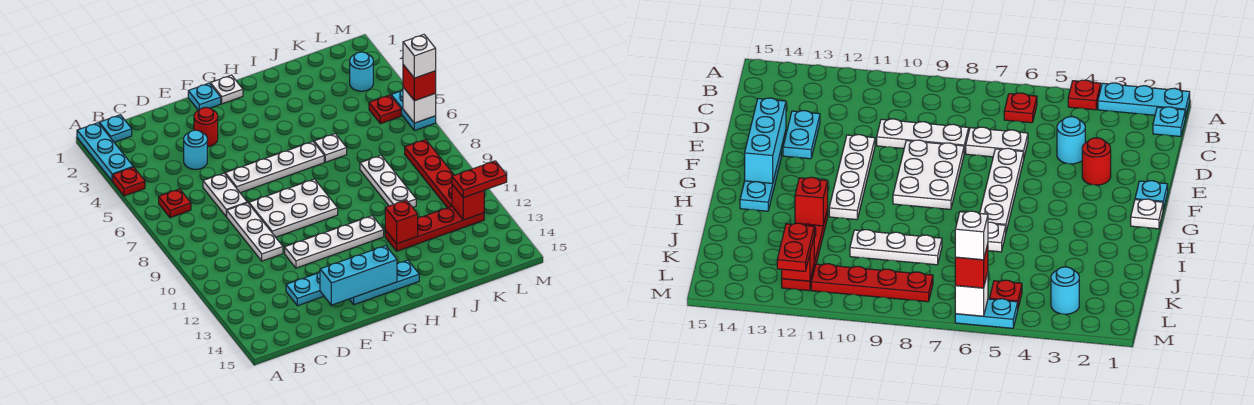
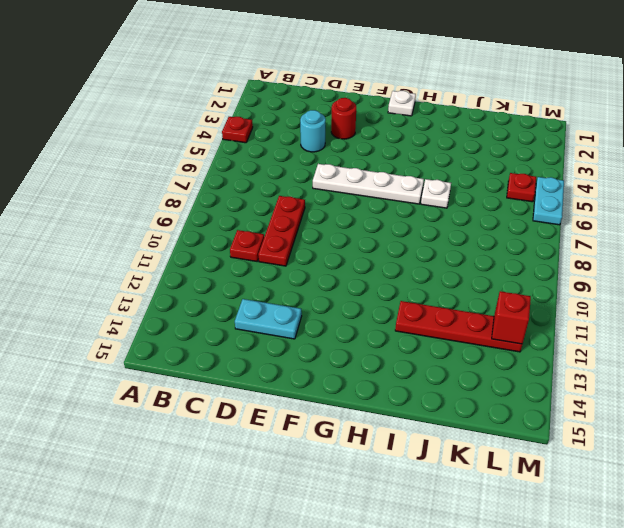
red plate C10 level 1 -> red plate B6 level 1
red plate D8:D10 level 1 -> white plate D8:D10 level 1
none -> cyan plate A1:A3 level 1
none -> cyan plate B1 level 1
none -> white plate D6:D7 level 1

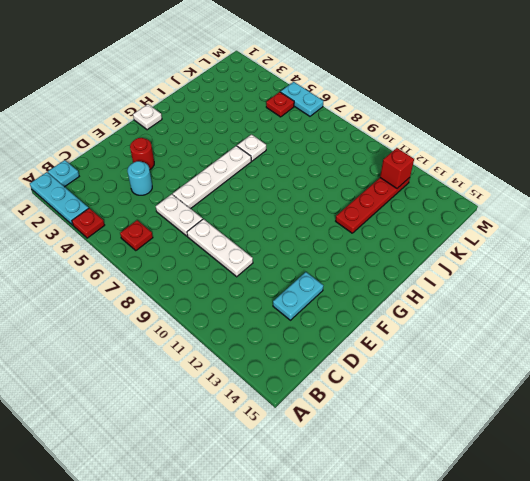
none -> white plate E8:G9 level 1
none -> white plate E11:H11 level 1
none -> cyan plate F1 level 1

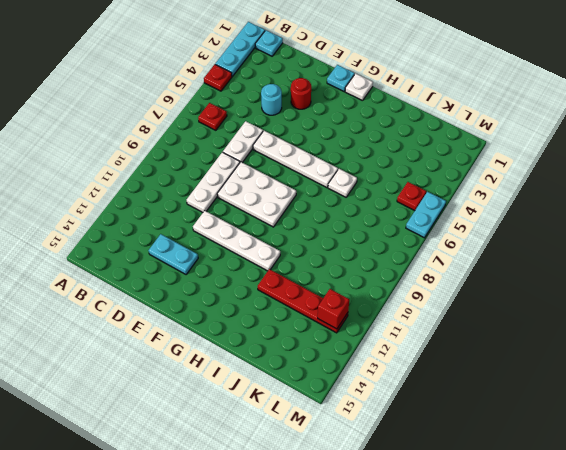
none -> cyan plate F14:H14 level 1
none -> white plate J8:J10 level 1
none -> cyan round brick L3 level 1

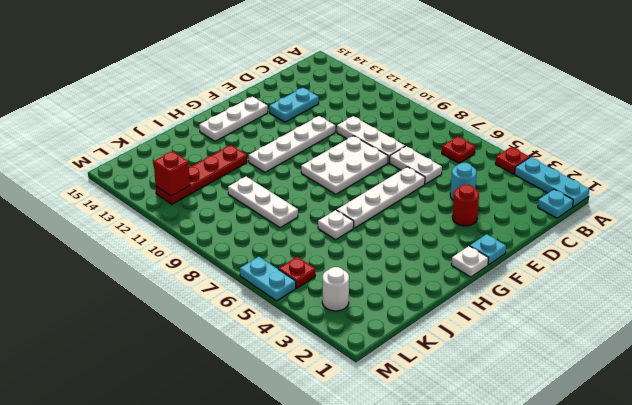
white plate F14:H14 level 1 -> cyan plate F14:H14 level 1
white round brick L3 level 1 -> cyan round brick L3 level 1
none -> red plate L8:L11 level 1
none -> cyan brick E14:G14 level 2
none -> red brick I12 level 2

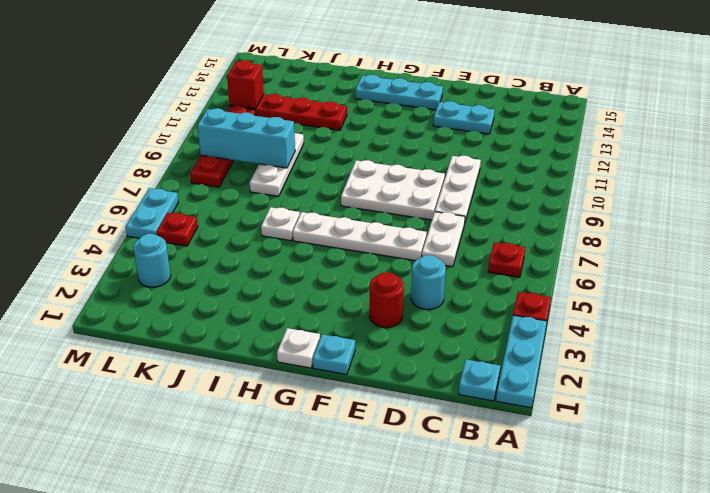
cyan brick J9:L9 level 2 -> cyan brick E14:G14 level 2
none -> white plate E11:H11 level 1
none -> red brick I12 level 2
none -> white brick M6 level 2

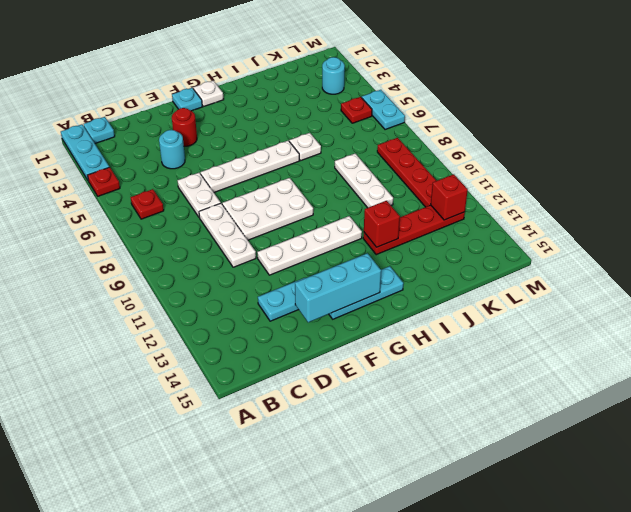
none -> white brick M6 level 2
none -> red plate L12:M12 level 3
none -> red brick M6 level 3

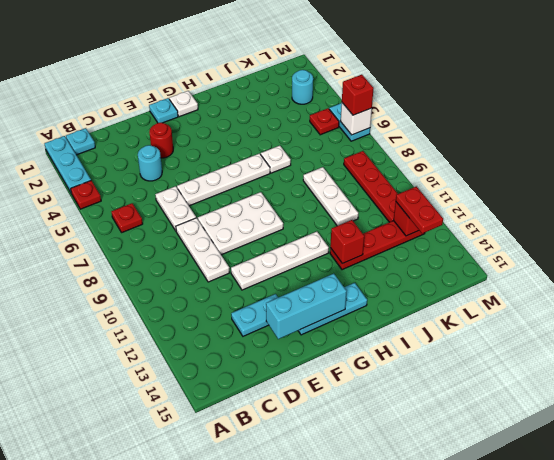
red plate L12:L13 level 3 -> red plate L12:M12 level 3
none -> white brick M6 level 4

